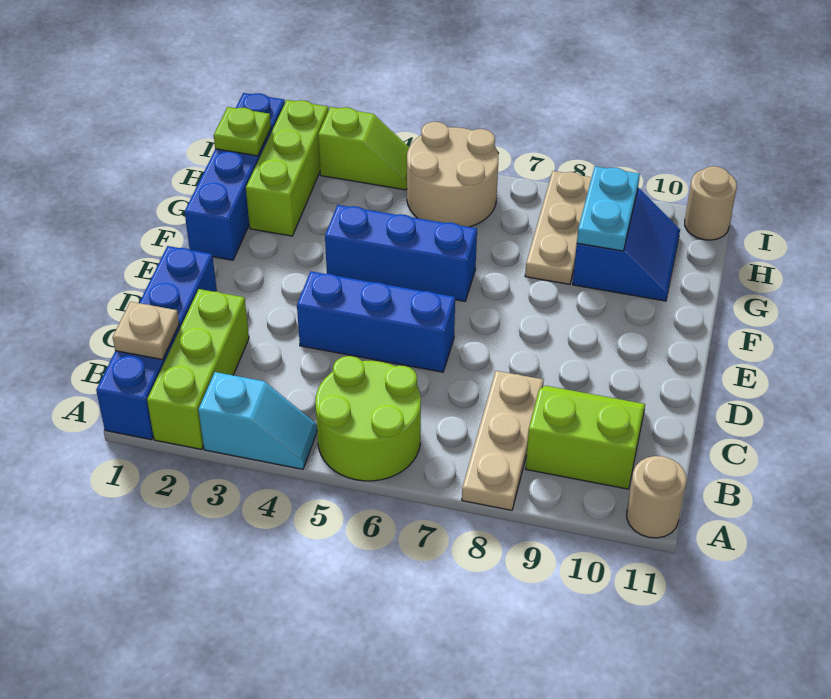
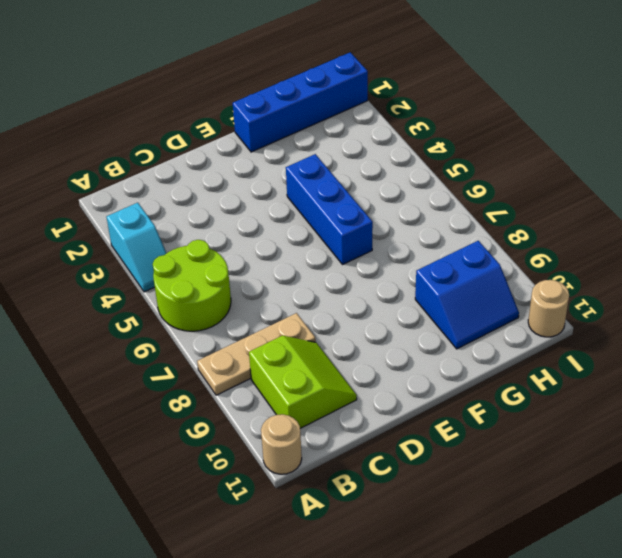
none -> blue brick A1:D1 level 1
none -> lime brick A2:C2 level 1
none -> blue brick D4:D6 level 1

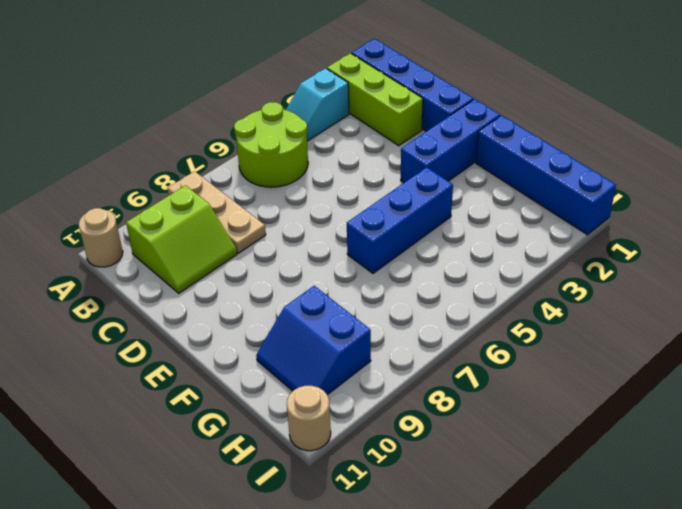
blue brick E1:E3 level 1 -> blue brick D4:D6 level 1
none -> lime brick G2:I2 level 1
none -> tan plate G8:I8 level 1
none -> tan round brick H5:I6 level 1

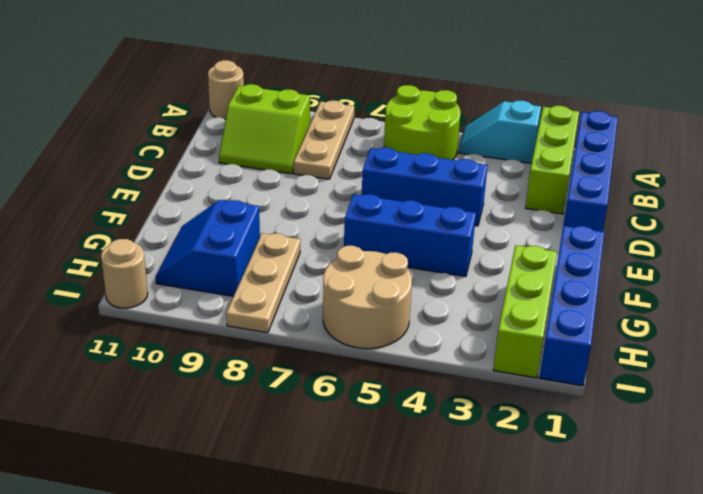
none -> lime slope I3:I4 level 1 top 3
none -> tan plate B1 level 2
none -> cyan plate G9:H9 level 2

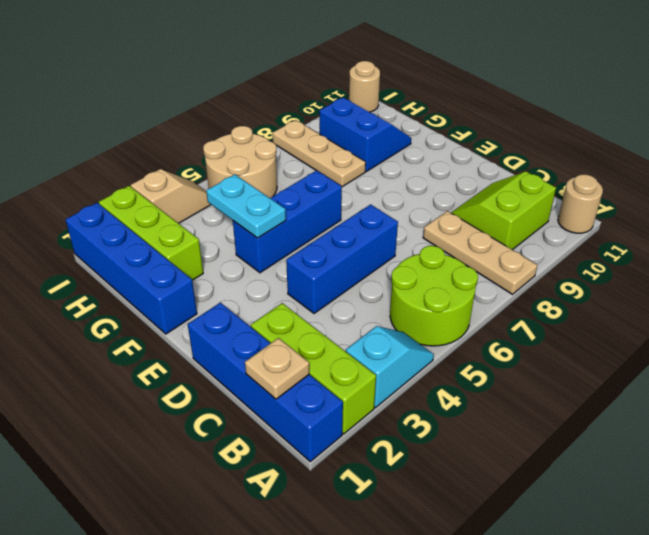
cyan plate F4:G4 level 2 -> cyan plate G9:H9 level 2
tan slope I3:I4 level 1 top 3 -> lime slope I3:I4 level 1 top 3
none -> lime plate H1 level 2

